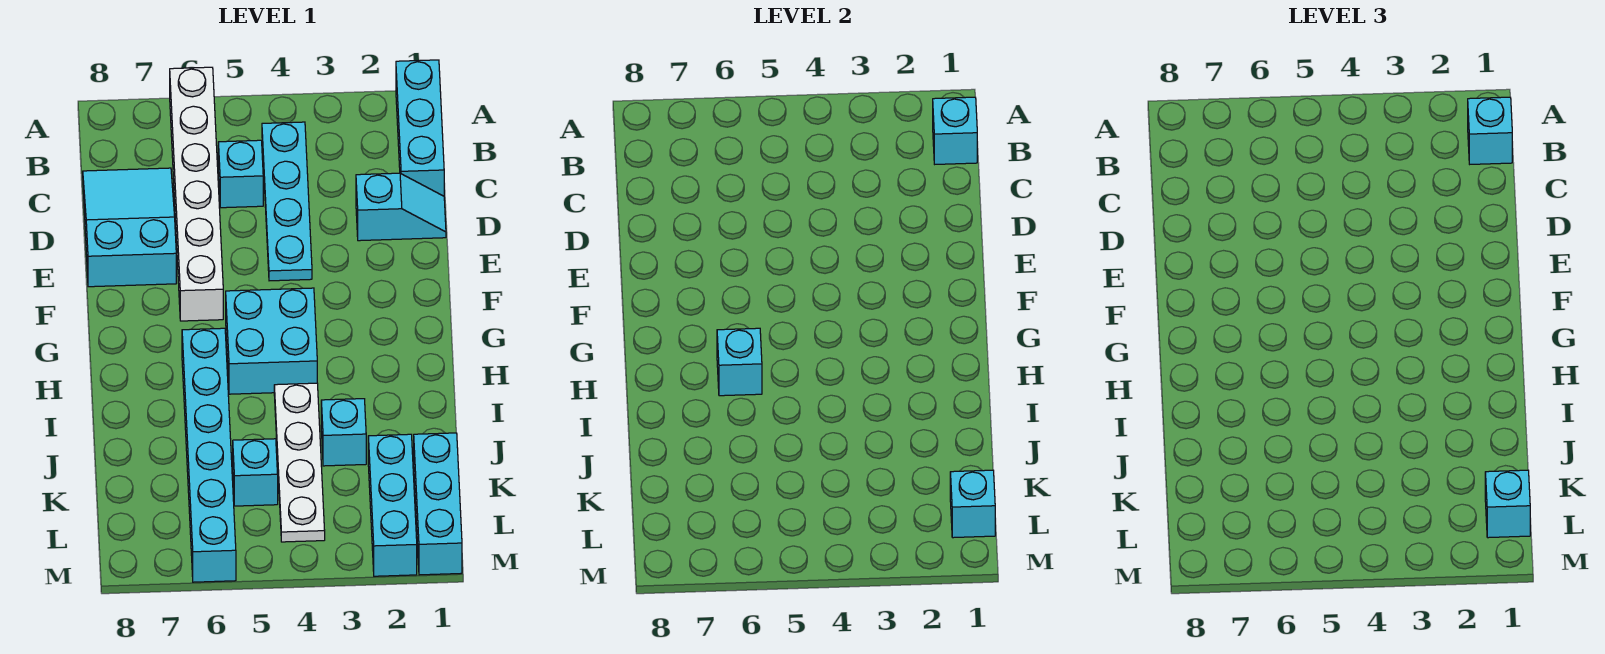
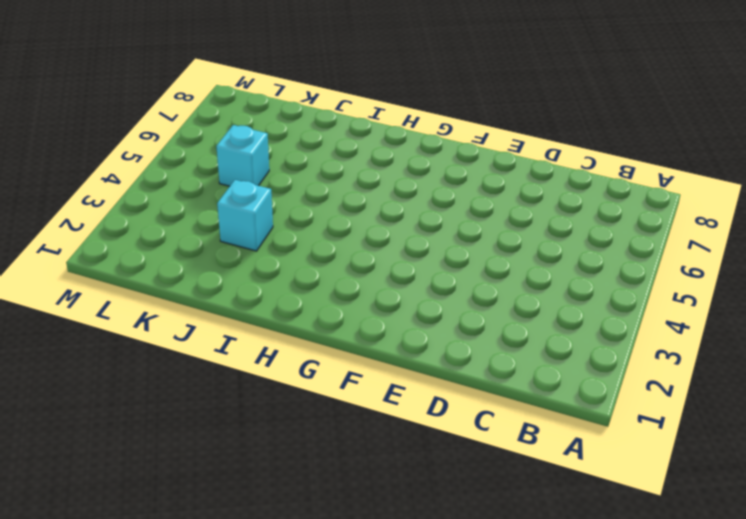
none -> cyan brick A1:C1 level 1
none -> white brick A6:F6 level 1
none -> cyan plate B4:E4 level 1

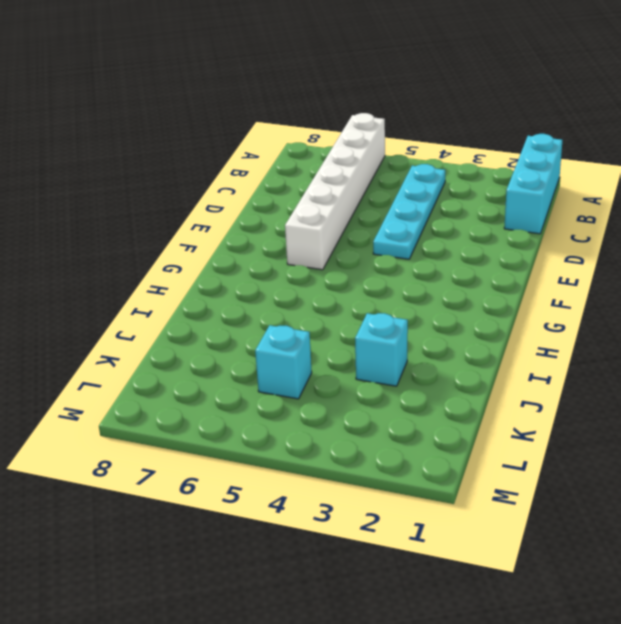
none -> cyan brick C5 level 1
none -> cyan slope C7:E8 level 1 top E
none -> cyan slope D1:D2 level 1 top 2

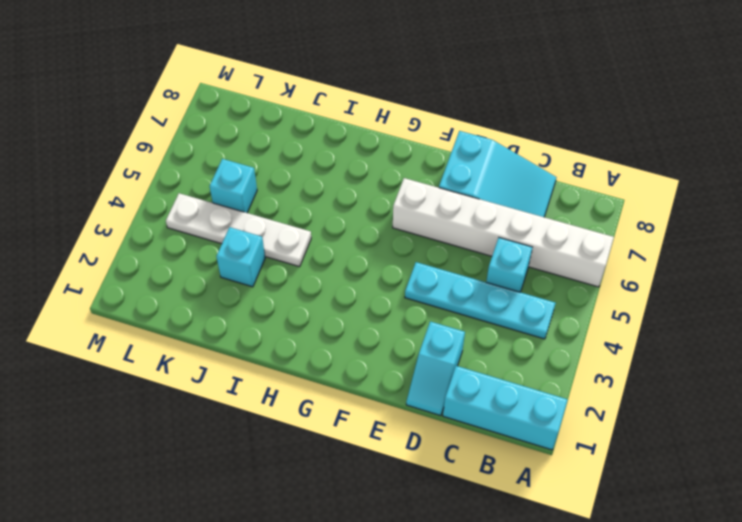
none -> cyan brick G4:H5 level 1
none -> cyan brick H6:M6 level 1
none -> cyan brick K1:M1 level 1

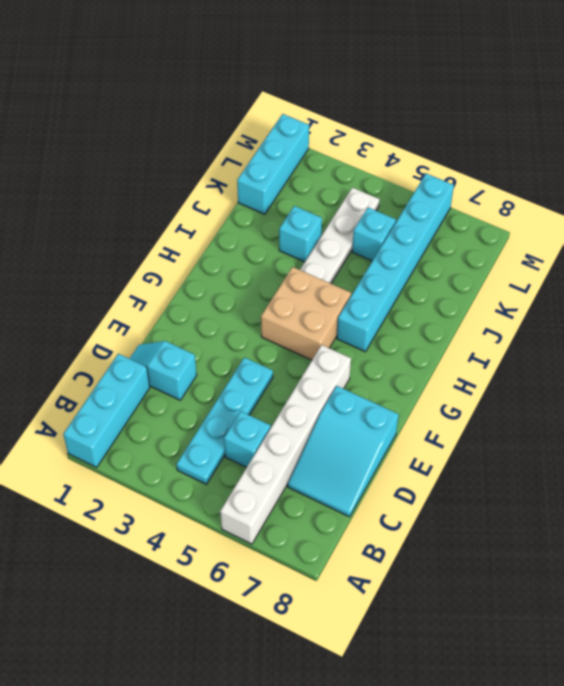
tan brick G4:H5 level 1 -> cyan brick G4:H5 level 1
none -> cyan brick K2:M2 level 1
none -> cyan brick B1 level 2
none -> cyan brick H6 level 2

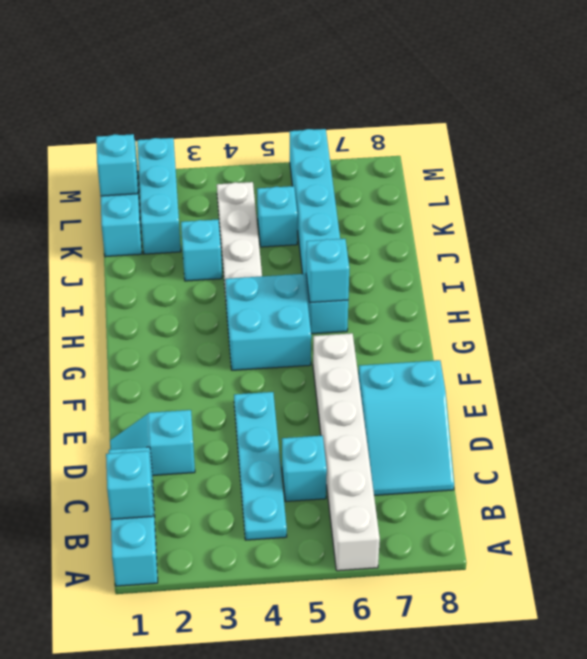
none -> cyan brick B1 level 3
none -> cyan brick L1 level 3

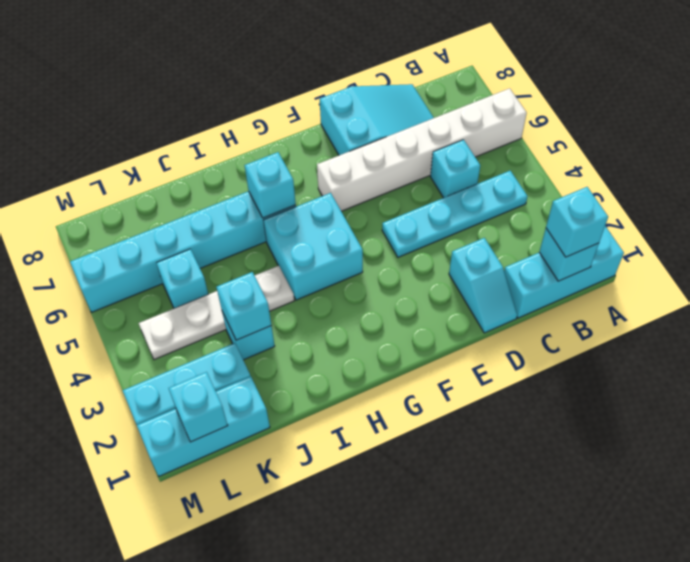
cyan brick J3 level 2 -> cyan brick L1 level 3

